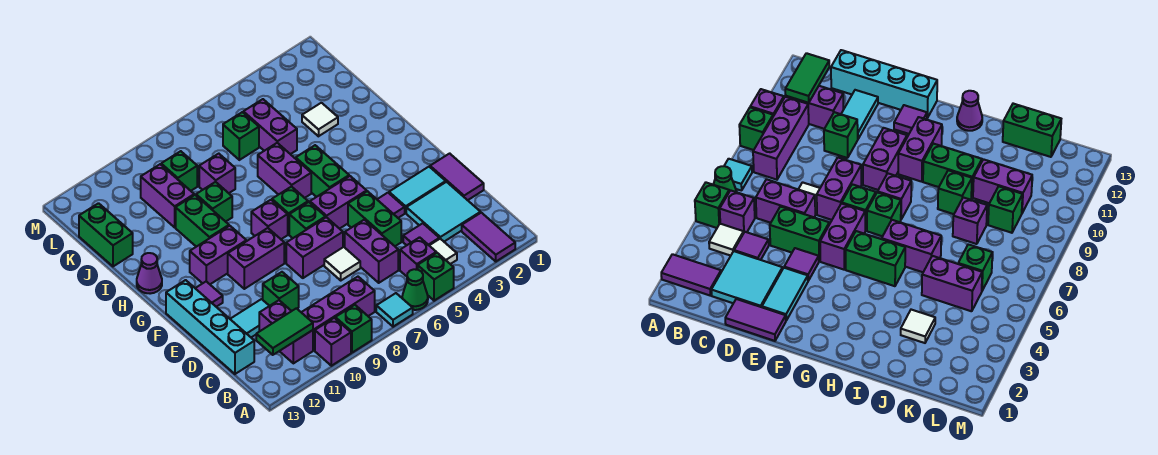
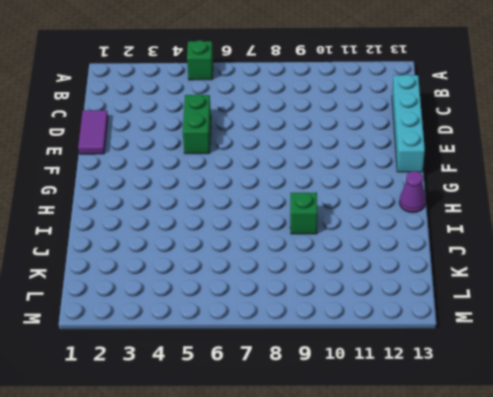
none -> purple tile A2:B2 level 1
none -> green cone A6 level 1
none -> cyan tile A7 level 1
none -> green brick A9 level 1

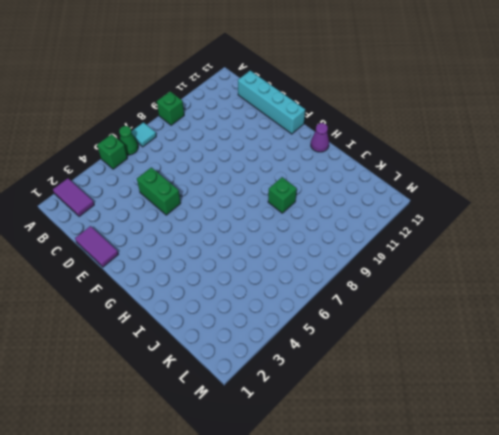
none -> purple brick A10 level 1
none -> white tile B4 level 1
none -> purple brick B5 level 1
none -> purple brick B8:B10 level 1

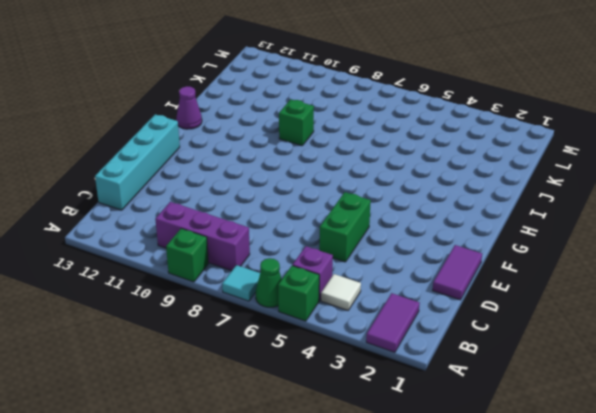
none -> purple brick A10 level 1
none -> purple brick B11:C11 level 1
none -> cyan tile C2:D3 level 1
none -> purple tile C4 level 1

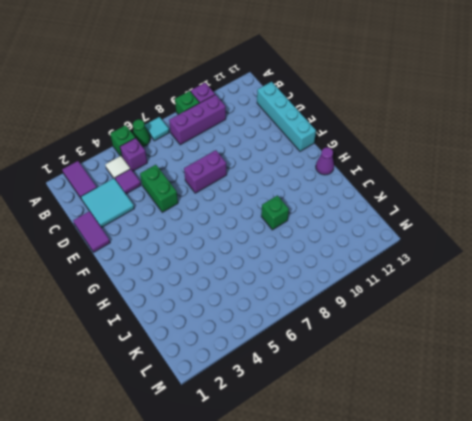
none -> purple brick B11:C11 level 1
none -> purple brick C6:D6 level 1
none -> white tile D7 level 1
none -> green brick D10 level 1

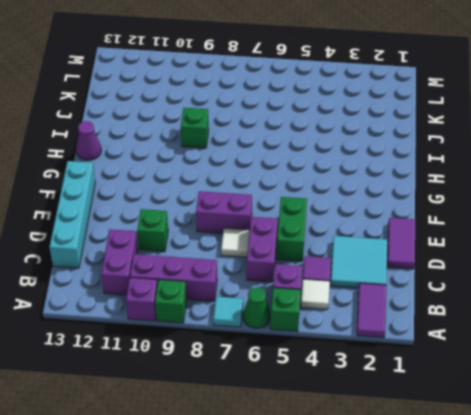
none -> cyan tile D11:D12 level 1
none -> cyan tile E2:E3 level 1
none -> purple tile E4 level 1
none -> purple brick F5:F6 level 1

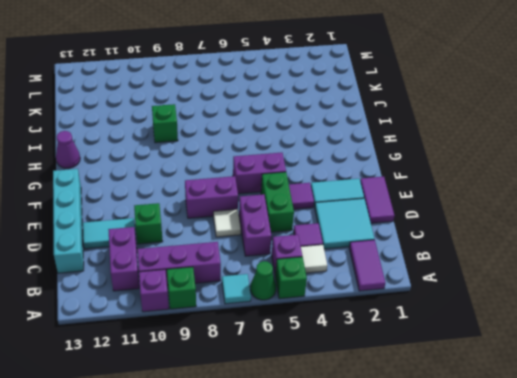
none -> green brick F7 level 1
none -> purple brick F9:F10 level 1
none -> purple tile F12 level 1
none -> green brick G5:H5 level 1

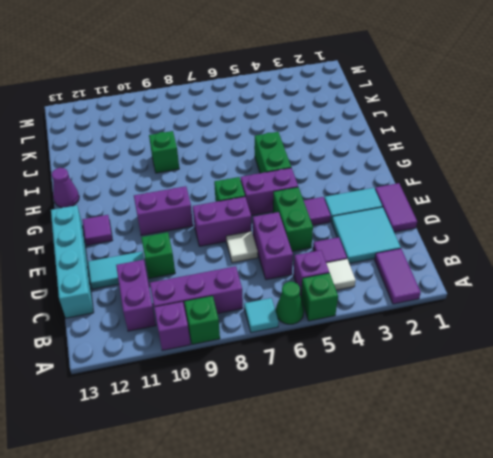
none -> green brick G7 level 1
none -> purple brick G8 level 1
none -> purple brick G10:G11 level 1
none -> purple brick H6:I6 level 1

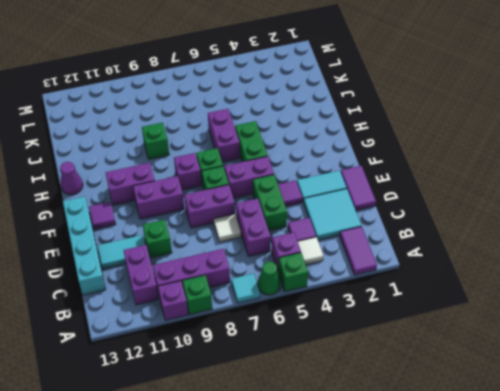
none -> green brick H10:I10 level 1
none -> white tile J3 level 1
none -> purple brick J5:K5 level 1
none -> purple brick J8 level 1

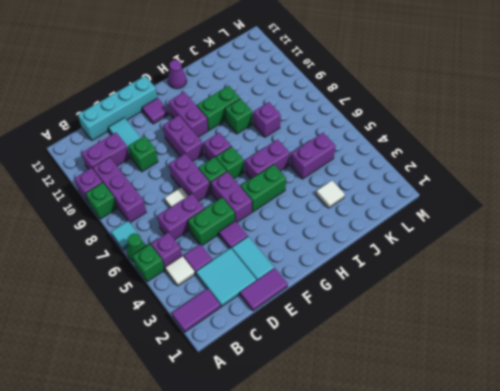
none -> purple brick J10:K10 level 1
none -> green brick J13:K13 level 1
none -> green brick K6 level 1
none -> green brick K9 level 1

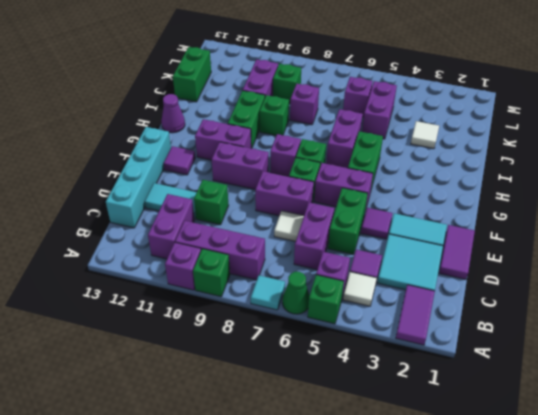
purple brick K6 level 1 -> green brick K6 level 1
none -> green tile B11:B12 level 2

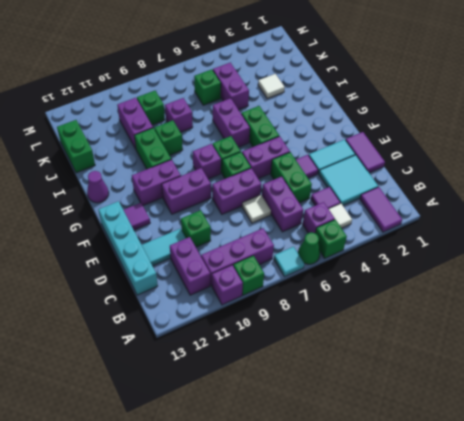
none -> green tile B11:B12 level 2

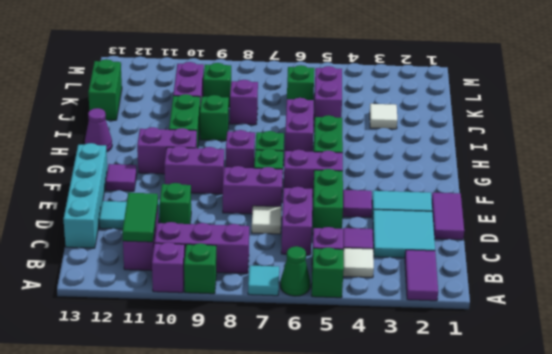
green tile B11:C11 level 2 -> green tile B11:B12 level 2

